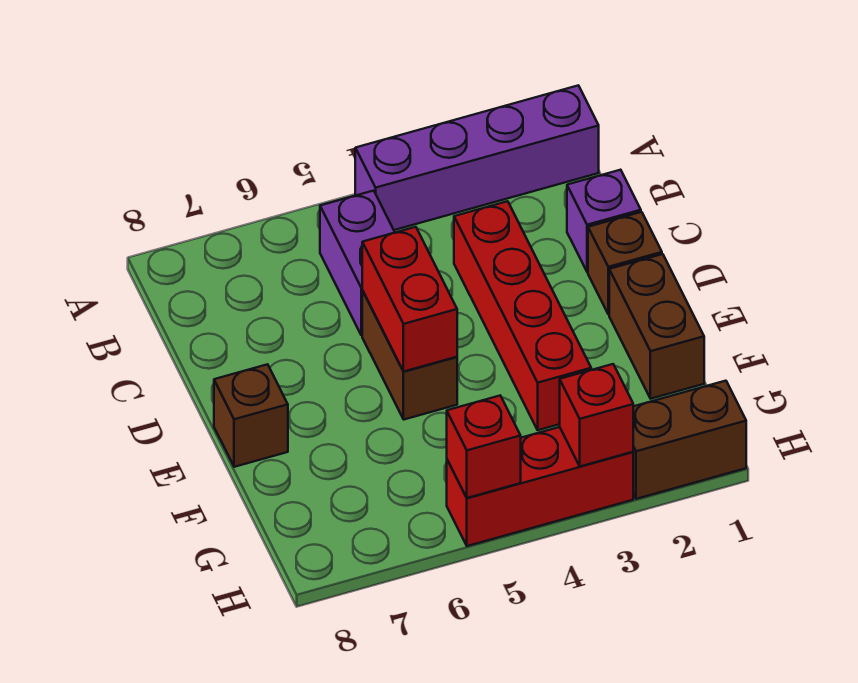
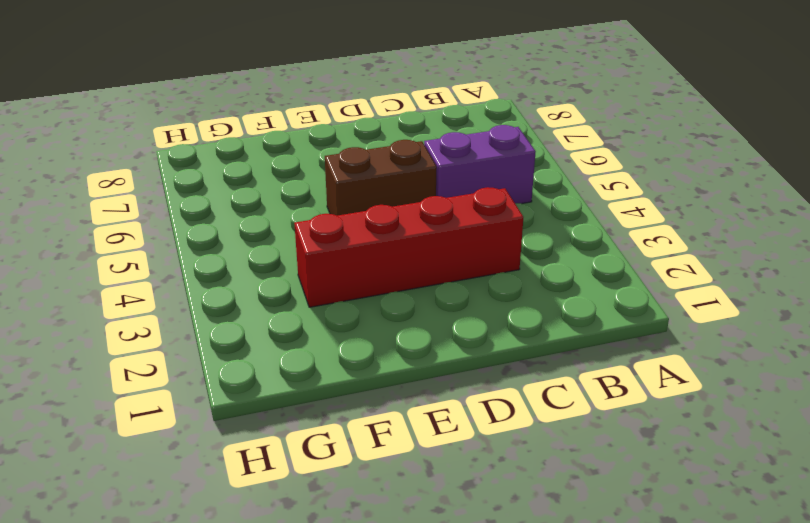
none -> purple brick A1:A4 level 1
none -> purple brick C1 level 1
none -> brown brick D1 level 1

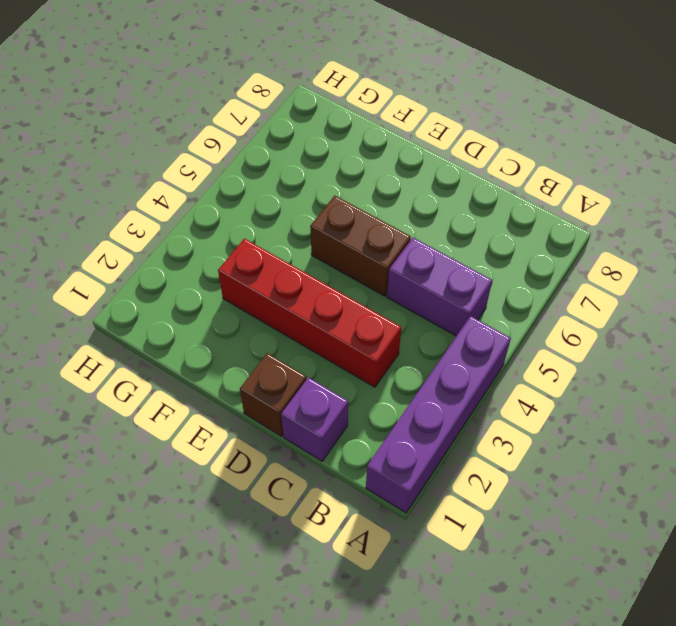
none -> brown brick E1:F1 level 1
none -> brown brick E8 level 1
none -> brown brick H1:H2 level 1

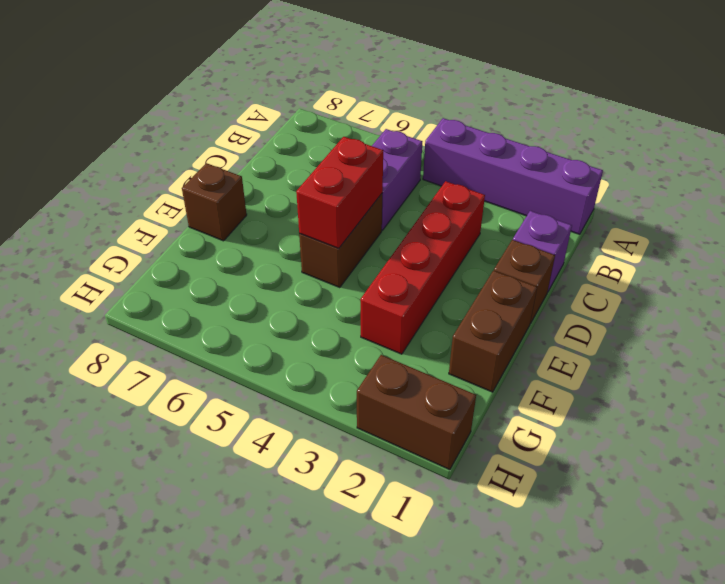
none -> red brick H3:H5 level 1
none -> red brick H3 level 2
none -> red brick H5 level 2

